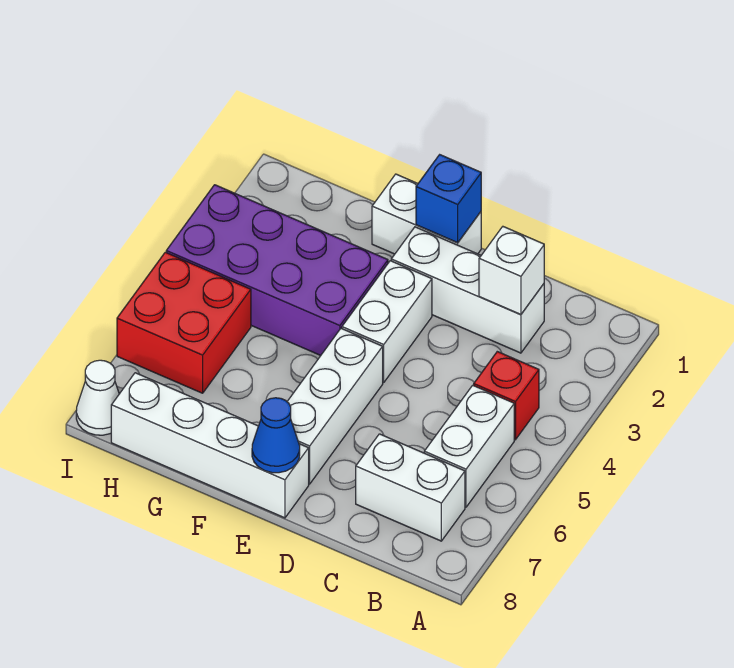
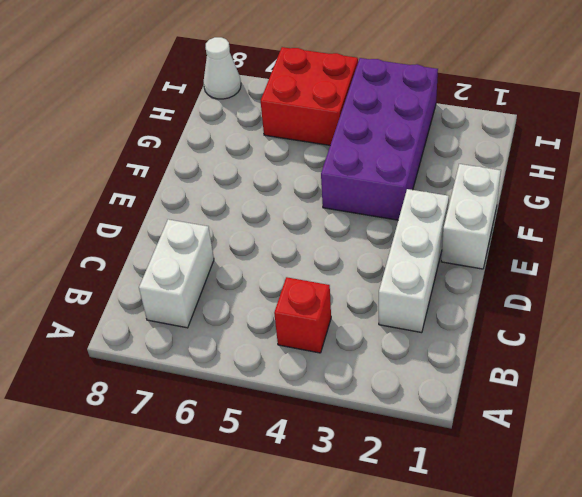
none -> white brick B5:B6 level 1
none -> white brick E3:E4 level 1
none -> white brick E5:E7 level 1

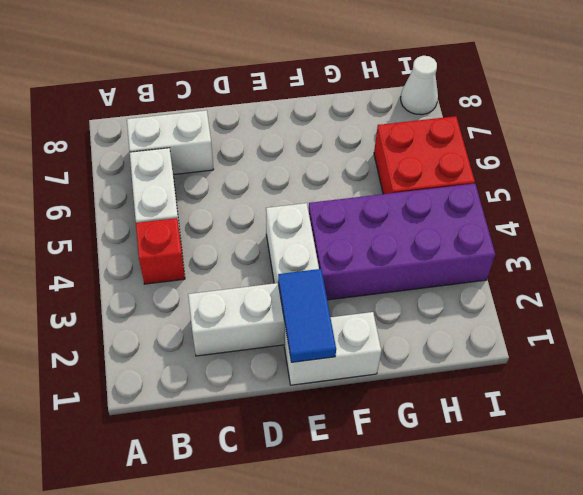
blue tile E1:E2 level 2 -> blue brick E1 level 2
none -> white brick E5:E7 level 1
none -> white brick E8:H8 level 1
none -> white brick C2 level 2

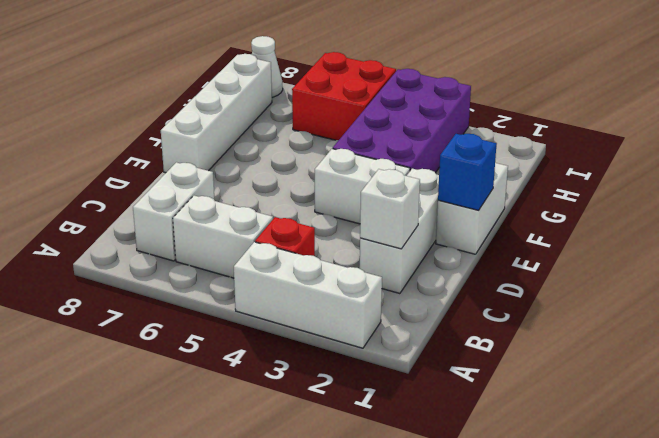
white brick A2:A4 level 1 -> white brick E5:E7 level 1
none -> blue cone E8 level 2

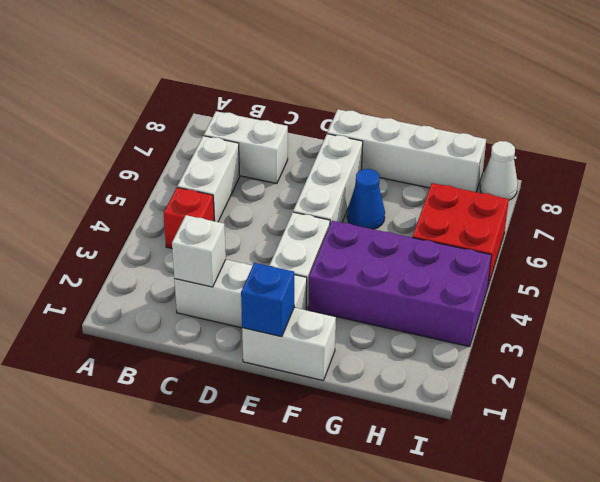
blue cone F6 level 1 -> blue cone E8 level 2

